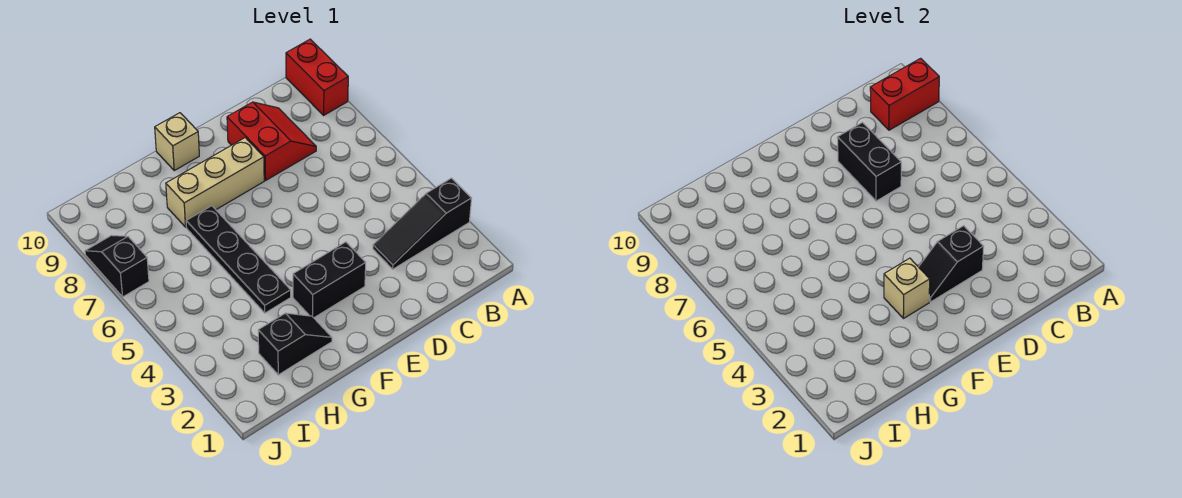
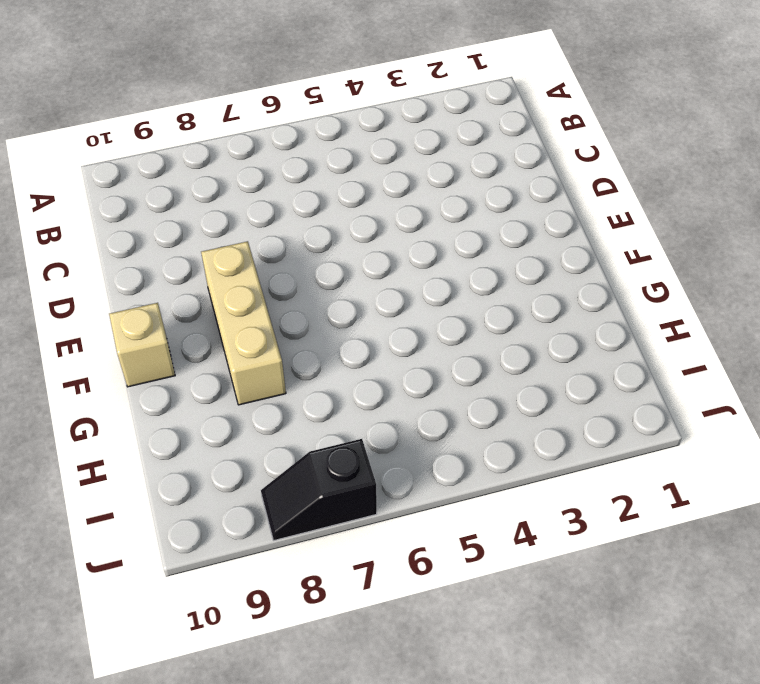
none -> black slope A3:C3 level 1 top A
none -> red brick A9:A10 level 1
none -> red slope C8:D9 level 1 top D

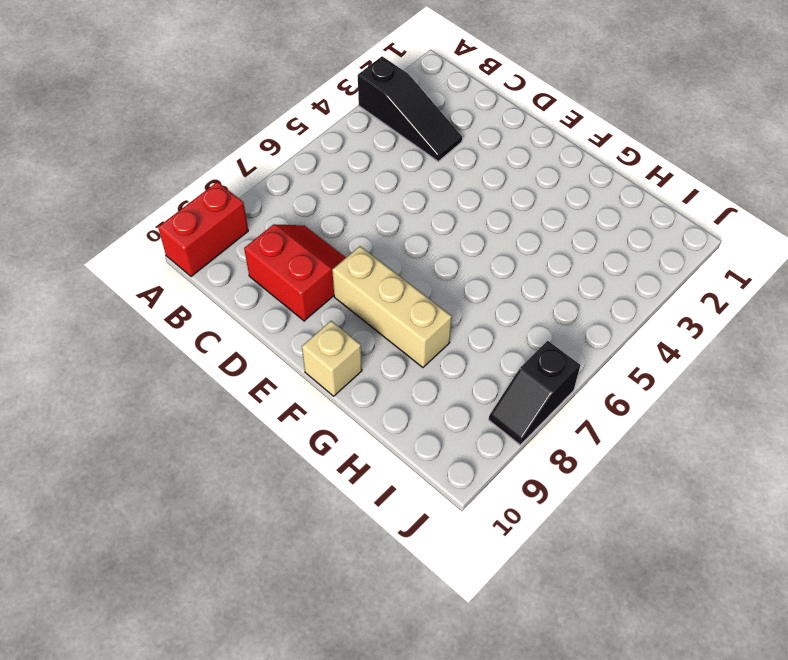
red slope C8:D9 level 1 top 9 -> red slope C8:D9 level 1 top D
none -> black brick E3:F3 level 1
none -> black slope G2:H2 level 1 top H
none -> black plate G4:G7 level 1

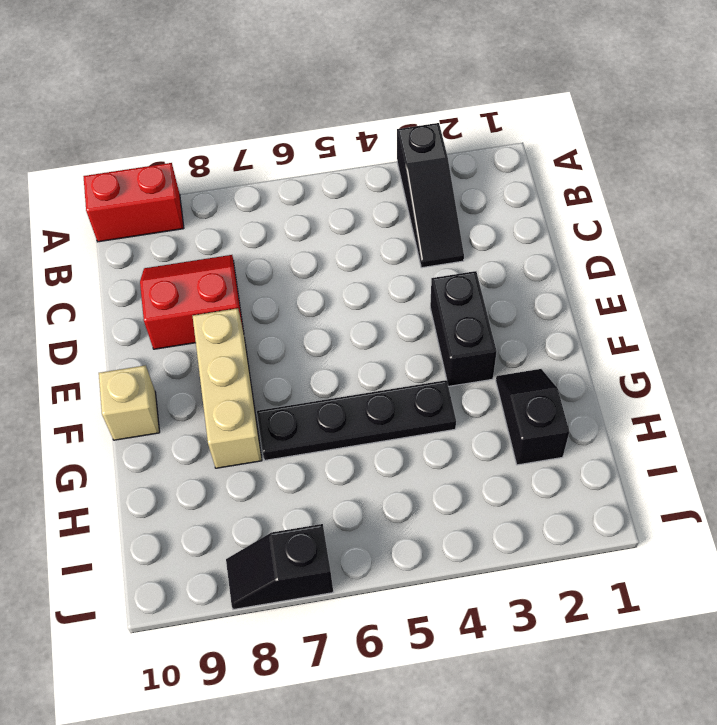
none -> red brick A9:B9 level 2
none -> black slope D3:E3 level 2 top D
none -> black brick D7:D8 level 2

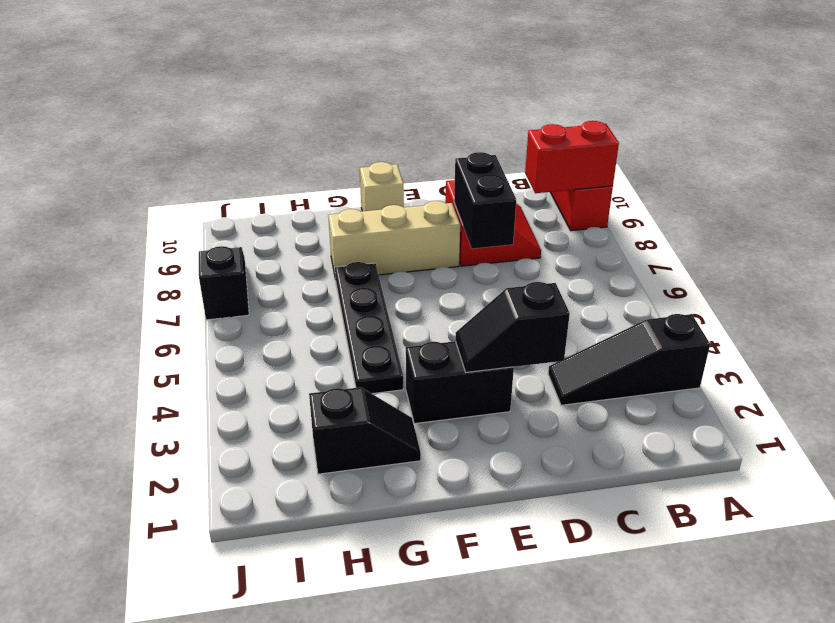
none -> tan brick F3 level 2

